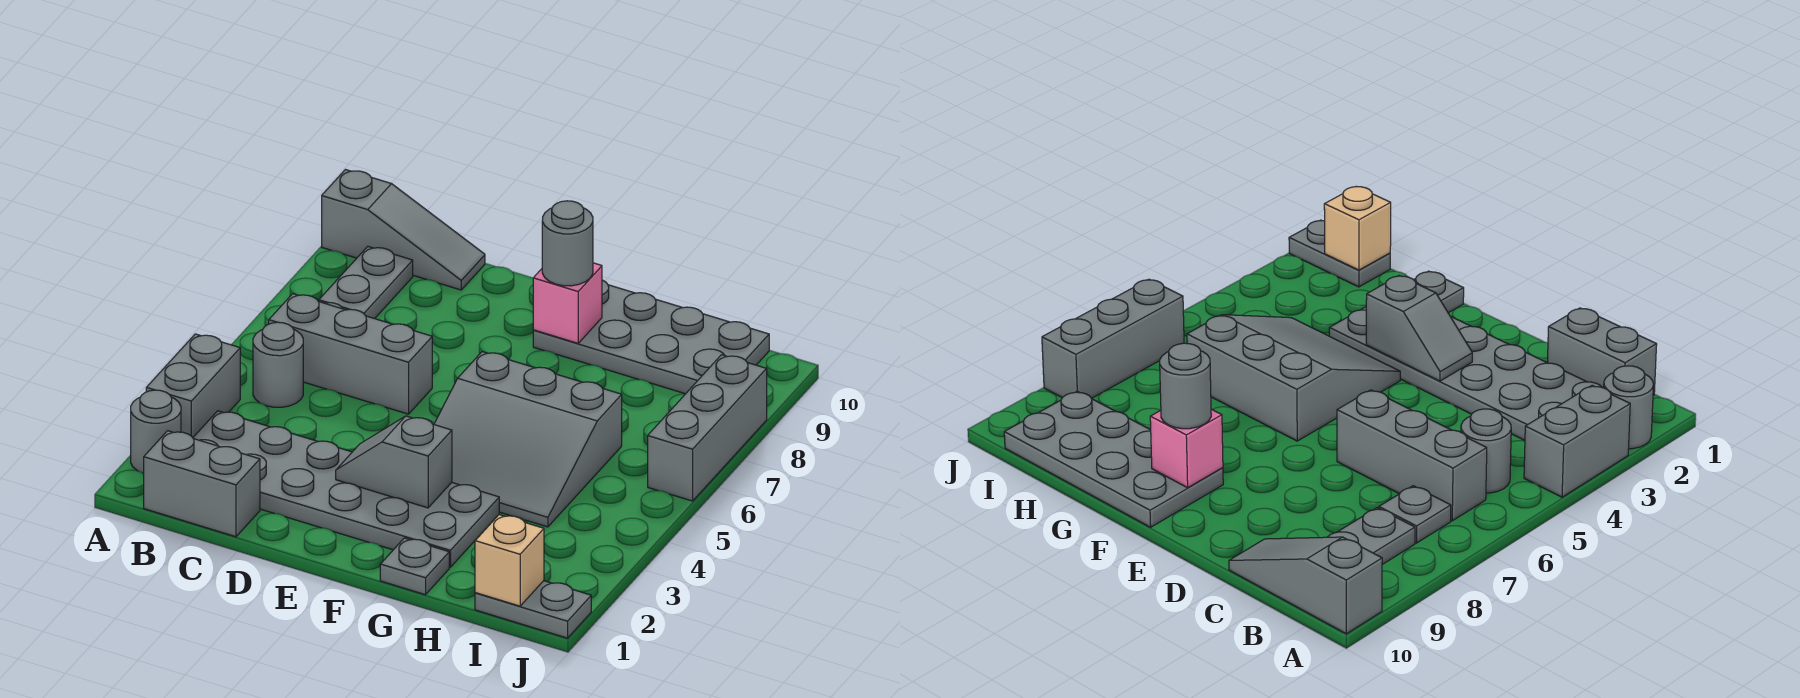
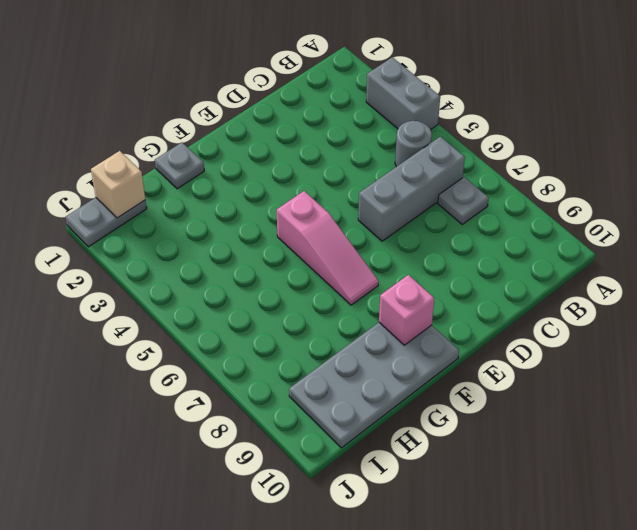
pink slope F5:F7 level 1 top 5 -> grey slope F4:H6 level 1 top 6
none -> grey round brick A2 level 1
none -> grey slope A10:C10 level 1 top A
none -> grey brick B1:C1 level 1

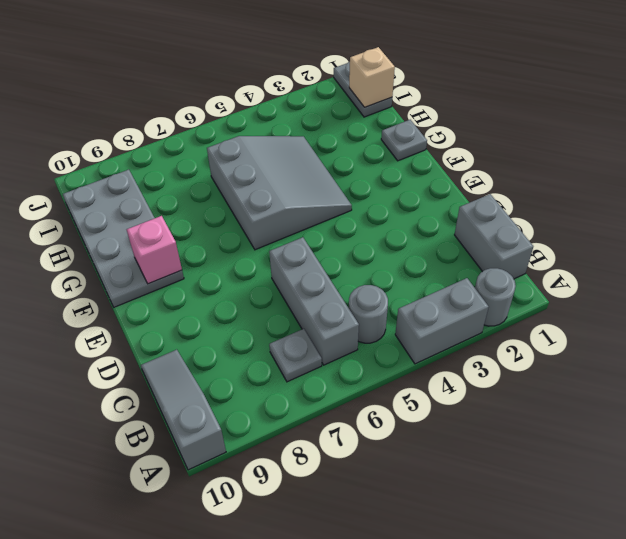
none -> grey plate B2:G3 level 1
none -> grey plate B8:B9 level 1
none -> grey brick J6:J8 level 1

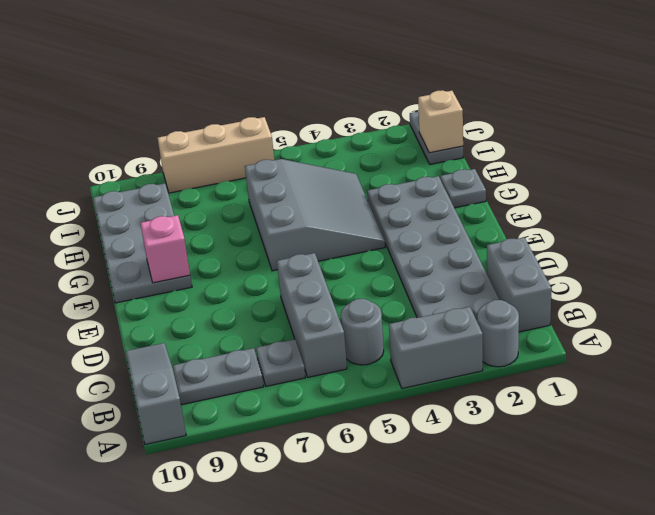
tan brick J6:J8 level 1 -> grey brick J6:J8 level 1
none -> grey slope E3:F3 level 2 top F
none -> grey round brick F9 level 3

